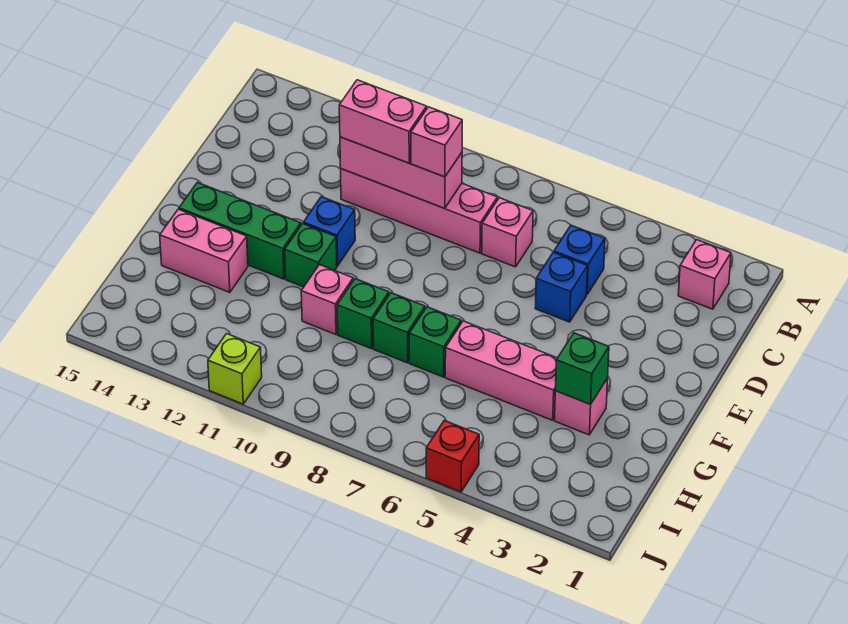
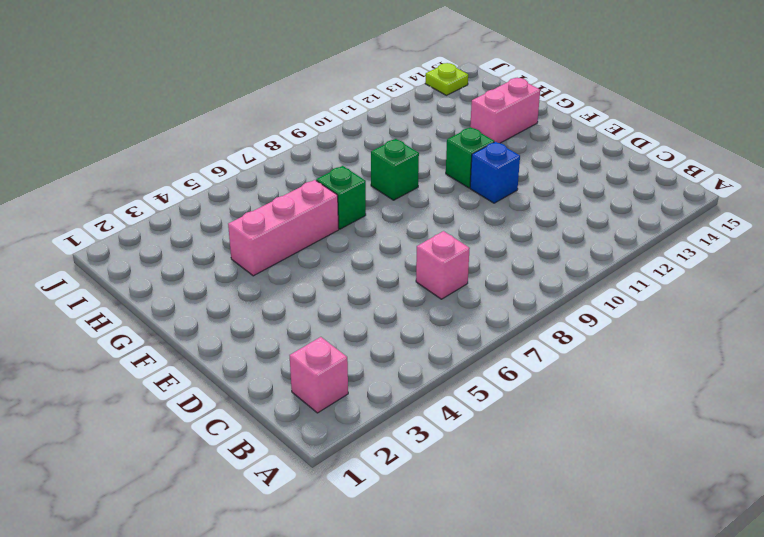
lime plate J14 level 1 -> none
none -> blue brick C5 level 1
none -> pink brick C8:C11 level 1
none -> blue brick D5 level 1

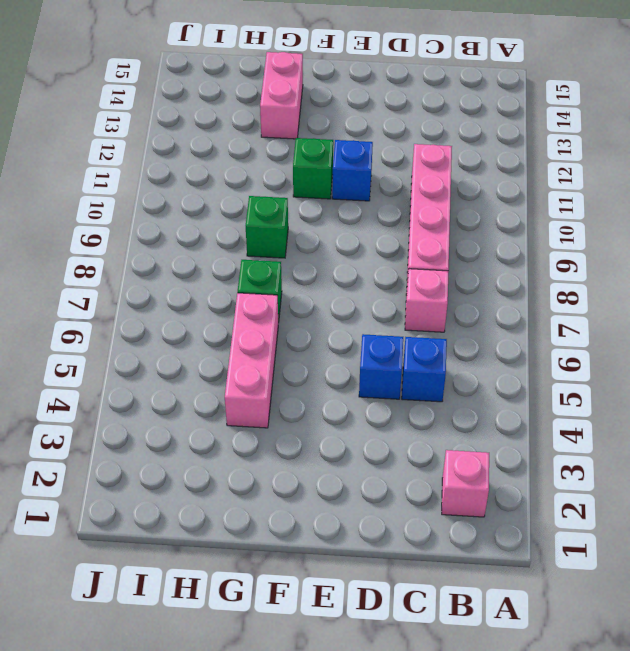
none -> green brick F12:F14 level 1
none -> pink brick G3 level 1
none -> green brick G8 level 1

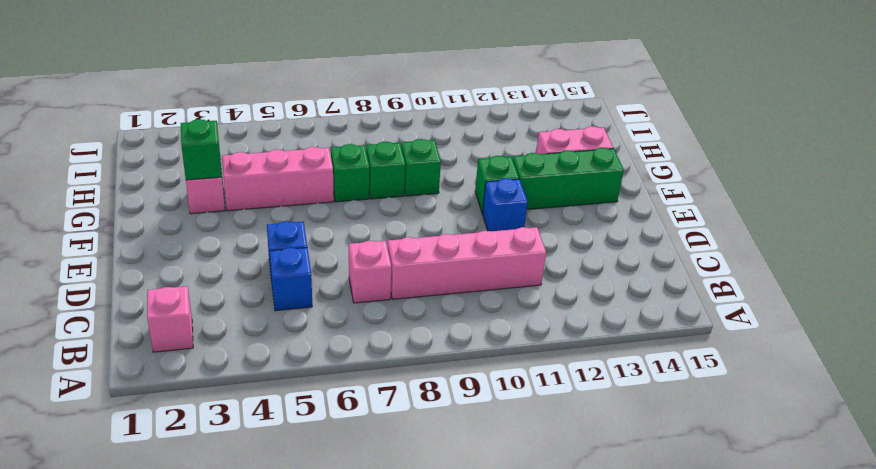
none -> pink brick G10 level 1
none -> red brick J5 level 1
none -> lime brick J11 level 1

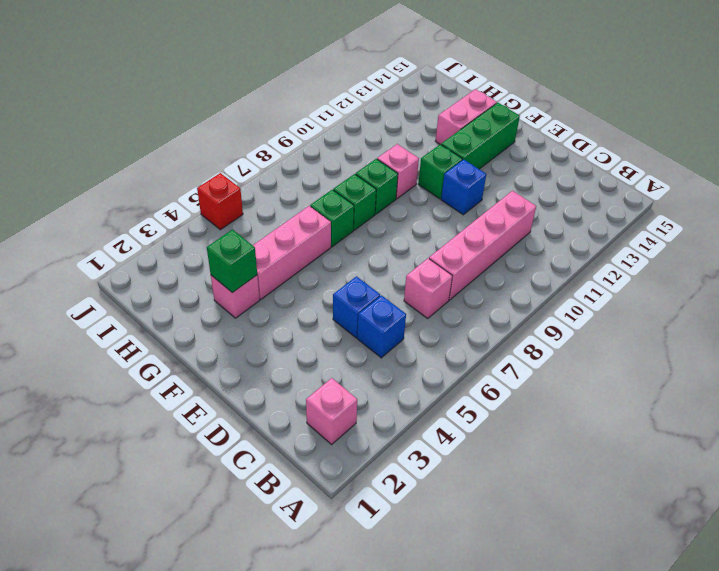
none -> lime brick J11 level 1
none -> pink brick C9:C11 level 2
none -> pink brick C9 level 3

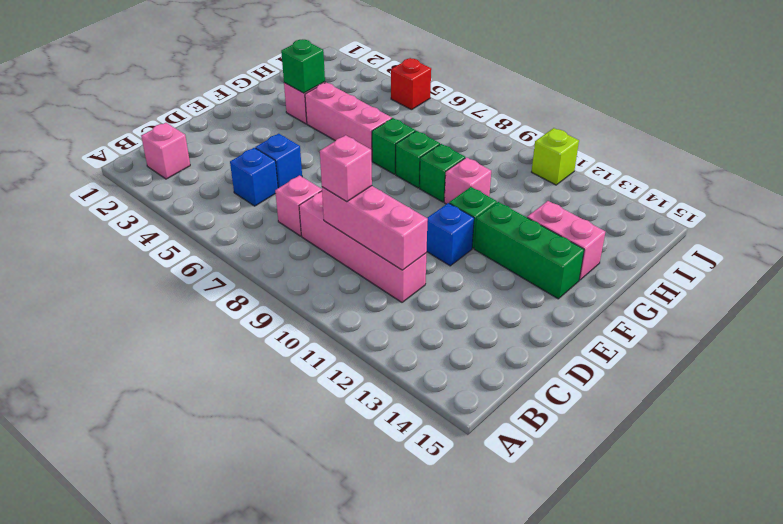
none -> pink brick C10:C11 level 3

